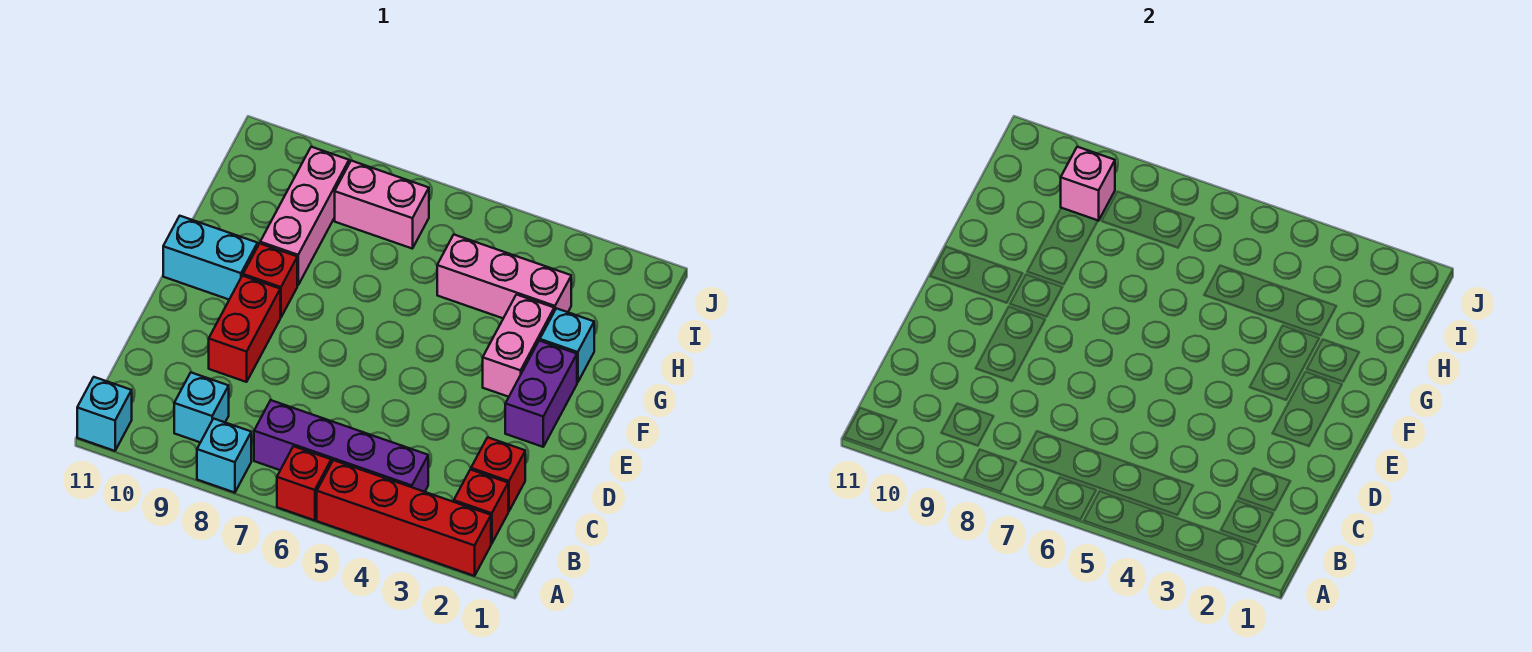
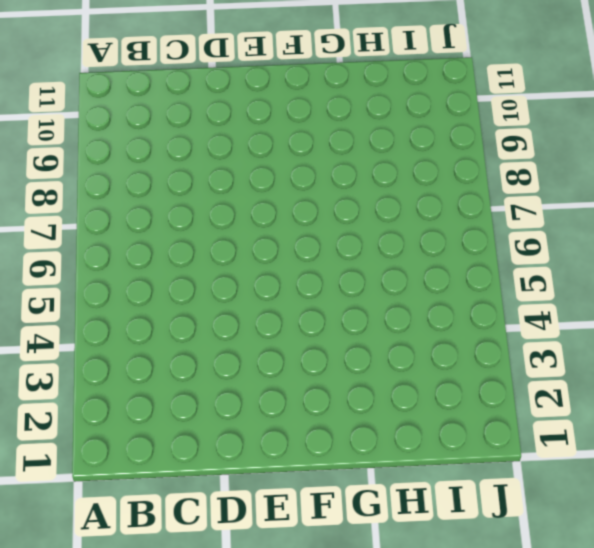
none -> red brick A2:A5 level 1
none -> red brick A6 level 1
none -> cyan brick A8 level 1

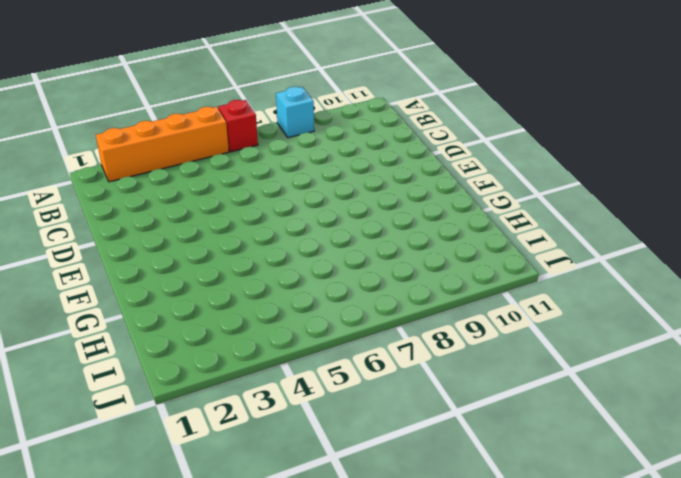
orange brick A2:A5 level 1 -> red brick A2:A5 level 1
none -> cyan brick A11 level 1
none -> red brick B2 level 1
none -> purple brick B4:B7 level 1

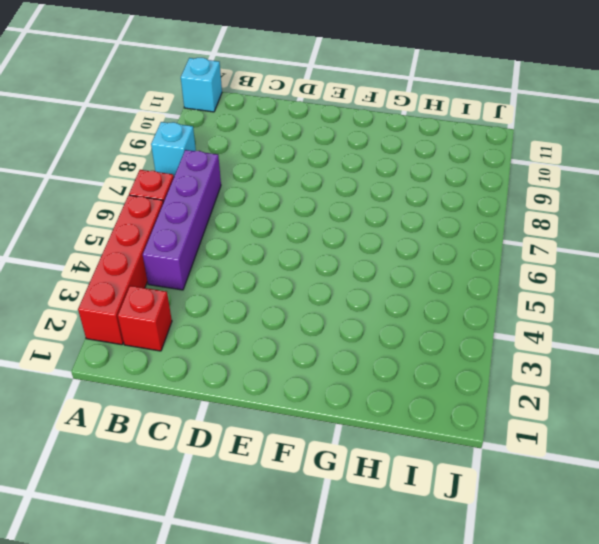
none -> cyan brick B9 level 1
none -> red brick C2 level 1
none -> red brick D9:E9 level 1

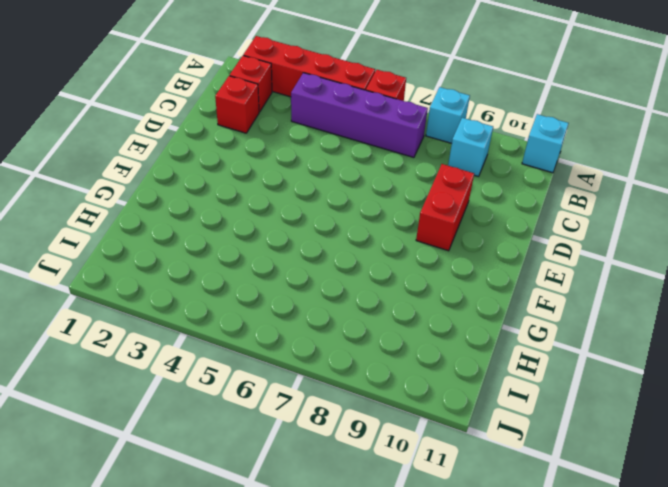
none -> purple brick E2:F2 level 1
none -> pink brick F3:G3 level 1
none -> red brick F9 level 1

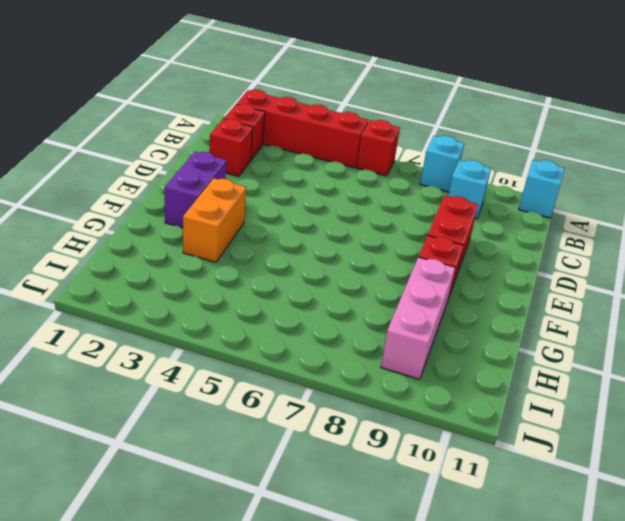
orange brick F3:G3 level 1 -> pink brick F3:G3 level 1
none -> purple brick B4:B7 level 1
none -> cyan brick F10:F11 level 1
none -> cyan brick G2 level 1

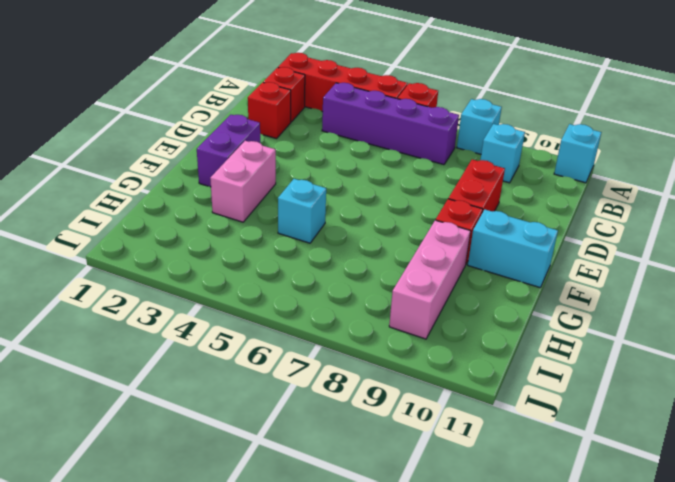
cyan brick G5 level 1 -> cyan brick G2 level 1
none -> pink brick H3:H5 level 1
none -> pink brick I7:I8 level 1
none -> pink brick I9 level 2

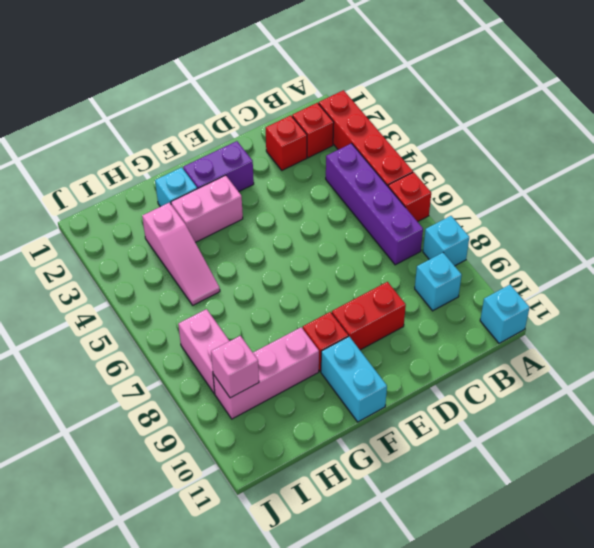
pink slope H3:H5 level 1 top 3 -> pink brick H3:H5 level 1

